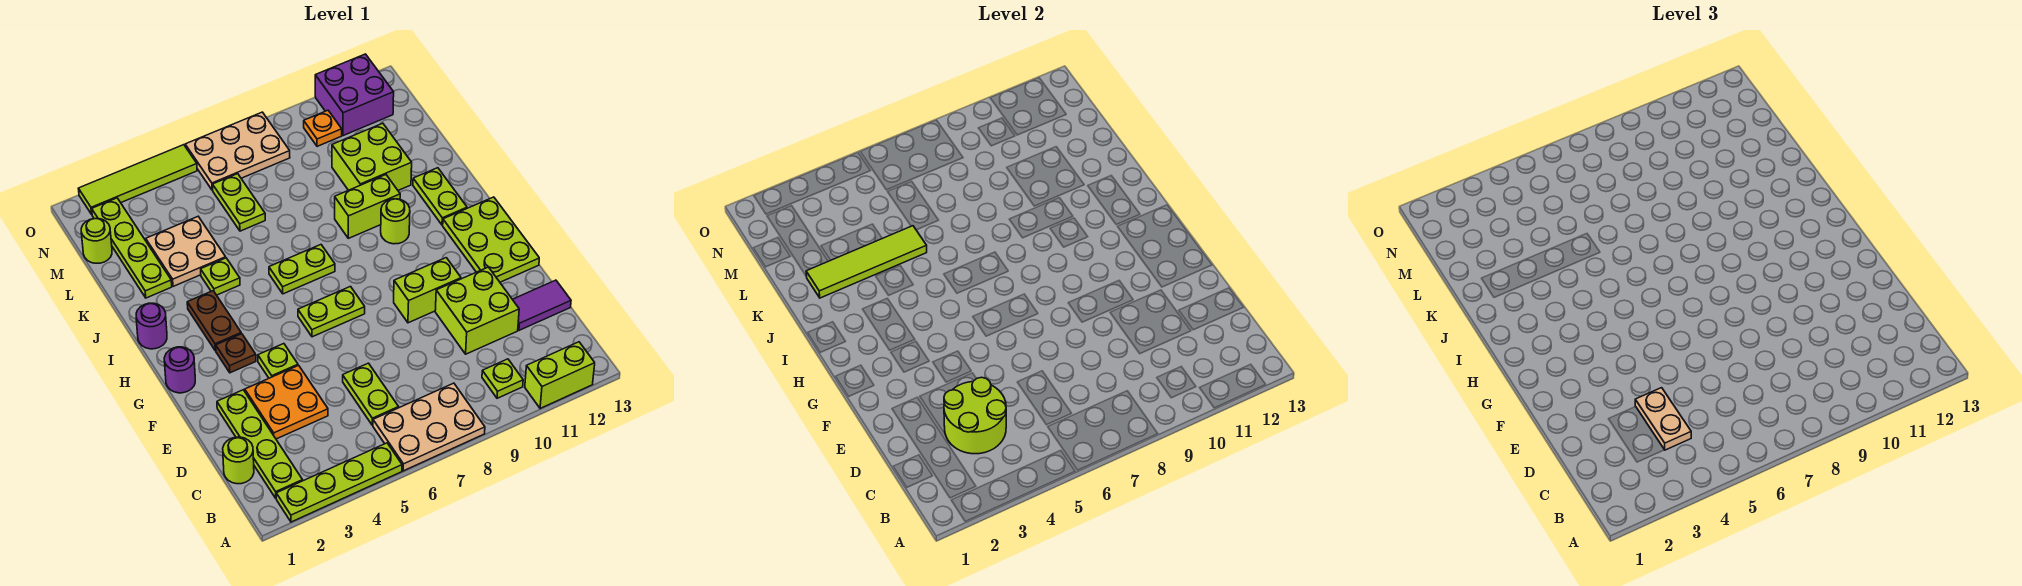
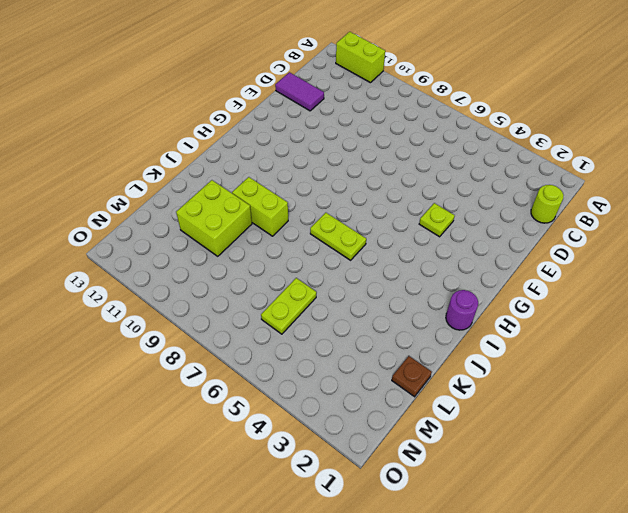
brown plate L1 level 1 -> brown plate G3 level 1
none -> lime plate A2:A5 level 1
none -> tan plate A6:B8 level 1
none -> lime plate B2:E2 level 1
none -> lime plate B10 level 1

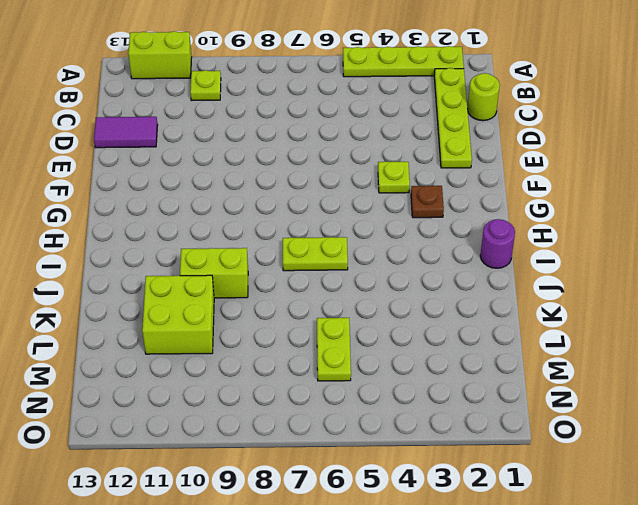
none -> tan plate A6:B8 level 1
none -> lime plate C6:D6 level 1
none -> orange plate D3:E4 level 1
none -> lime brick D10:E11 level 1

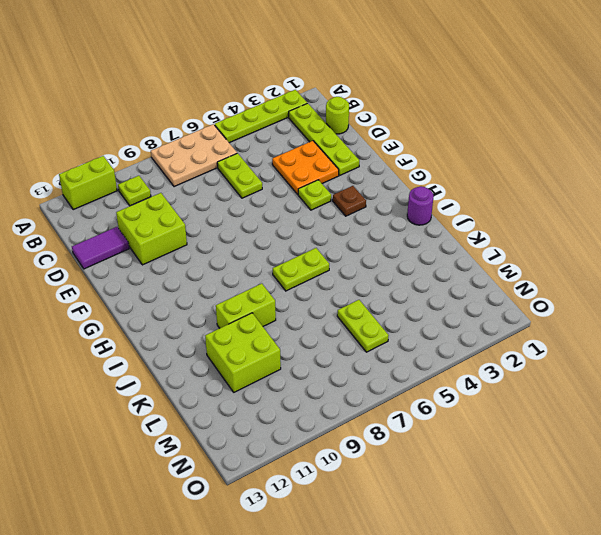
none -> lime brick F9:F10 level 1
none -> lime plate F12:H13 level 1
none -> purple round brick G1 level 1
none -> lime plate G6:G7 level 1

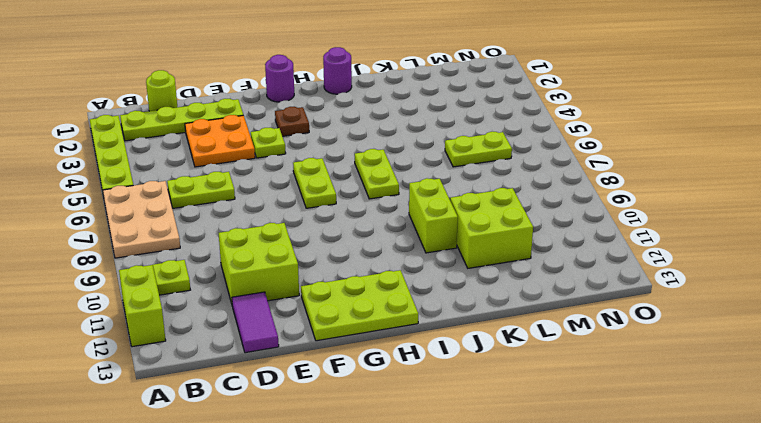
none -> lime brick F9:F10 level 1
none -> brown plate H3:I3 level 1
none -> lime round brick I10 level 1
none -> lime plate I12:J12 level 1

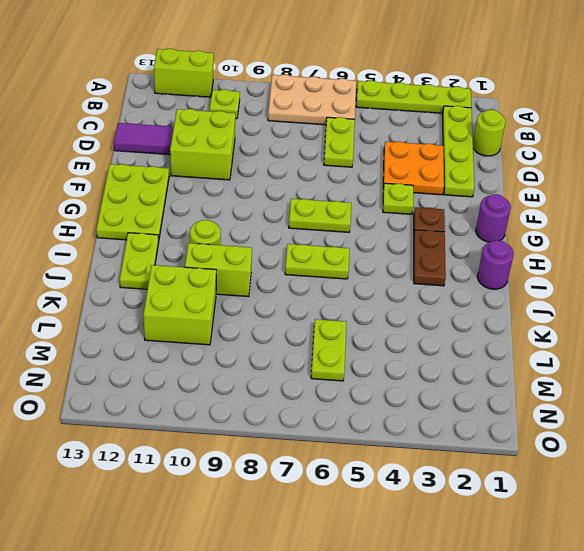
none -> lime brick F9:F10 level 1
none -> lime plate J4 level 1
none -> lime plate K2:N2 level 1
none -> tan plate K3:L4 level 1

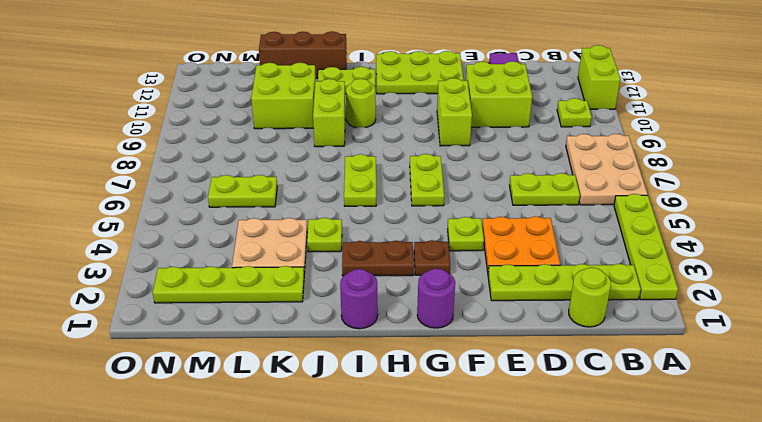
brown brick J13:L13 level 1 -> none
none -> lime round brick M1 level 1
none -> tan plate N6:O8 level 1
none -> orange plate N10 level 1
none -> purple brick N11:O12 level 1

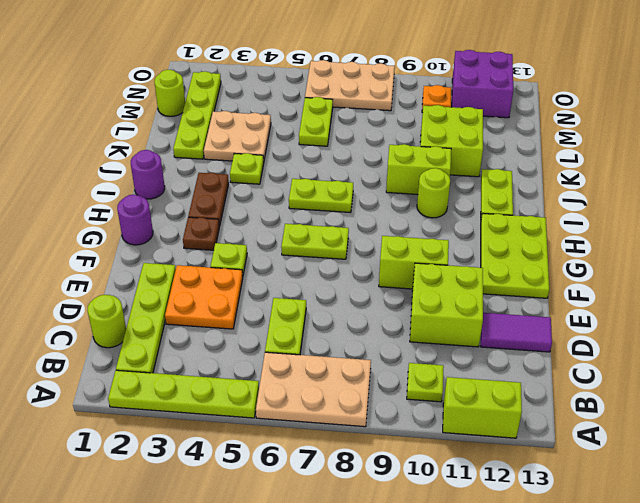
none -> lime tile O2:O5 level 1
none -> lime round brick C3:D4 level 2
none -> lime tile K2:K5 level 2
none -> tan plate C4:D4 level 3

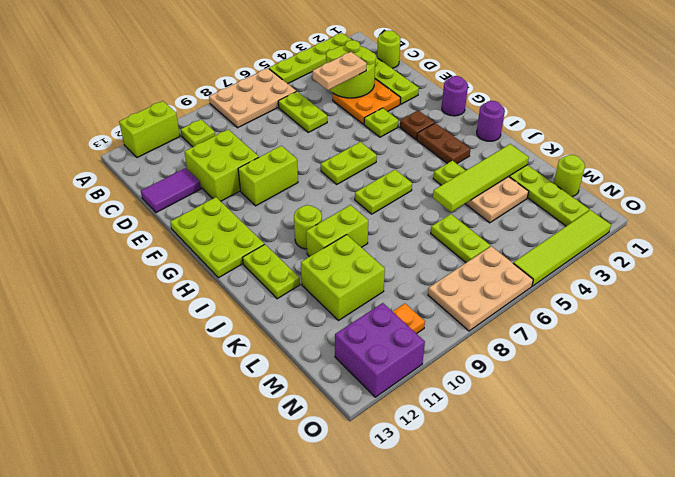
tan plate D4:D5 level 3 -> tan plate C4:D4 level 3

